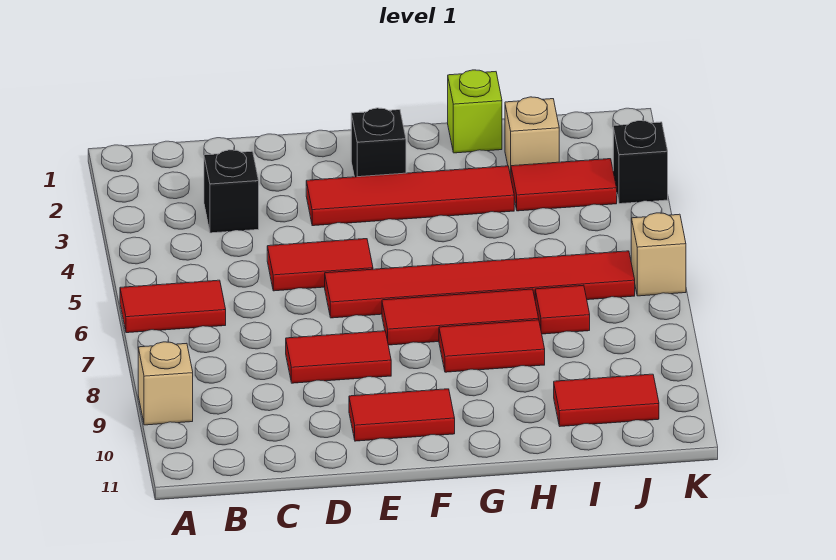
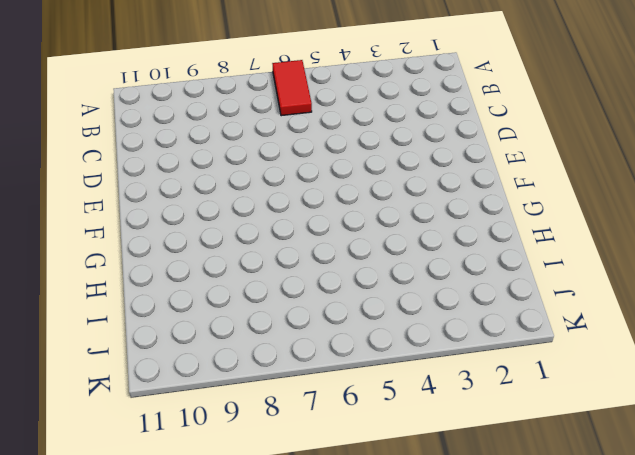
none -> tan brick A9 level 1
none -> black brick C3 level 1
none -> red tile D5:E5 level 1

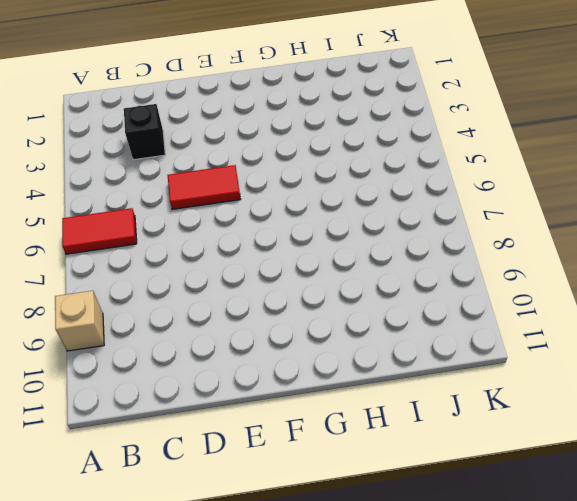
none -> red tile D8:E8 level 1
none -> red tile E3:H3 level 1
none -> red tile E6:J6 level 1

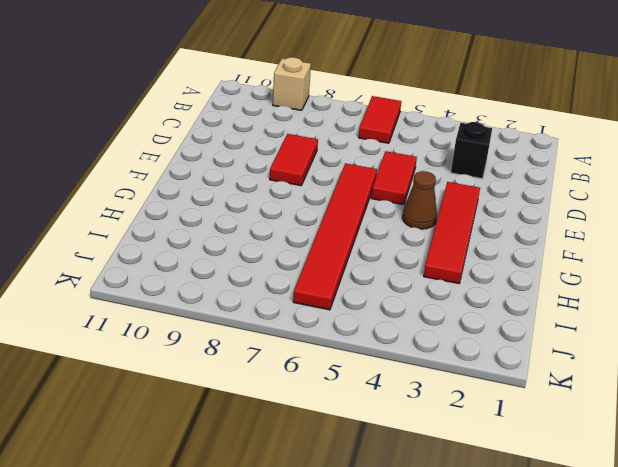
brown cone F4 level 1 -> none
none -> red tile E10:F10 level 1
none -> black brick F2 level 1
none -> red tile F7:H7 level 1

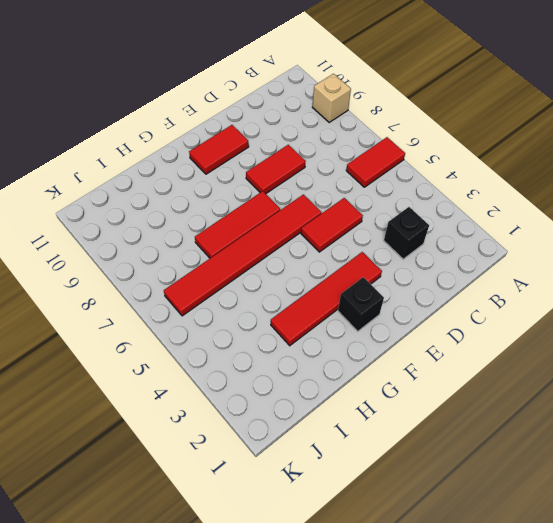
none -> red tile G8:H8 level 1
none -> lime brick H1 level 1
none -> tan brick I2 level 1

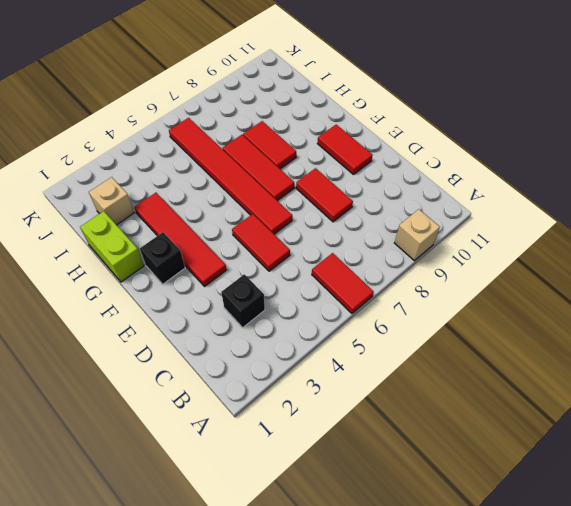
lime brick G1:H1 level 1 -> lime brick H1 level 1
none -> red tile I3:J3 level 1
none -> red tile I7 level 1
none -> red tile I10:J10 level 1

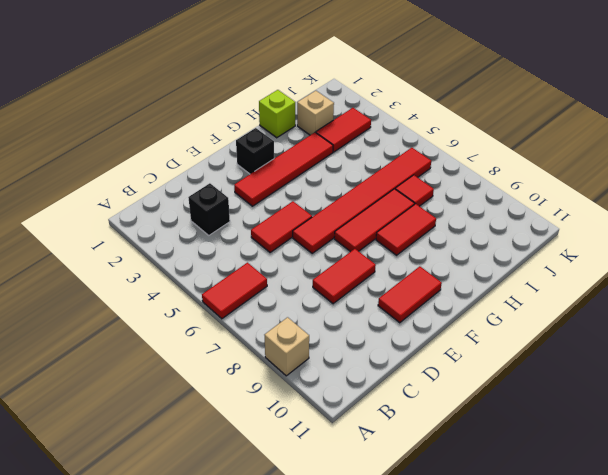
none -> red tile I10:J10 level 1
none -> black brick K3 level 1
none -> tan brick K6 level 1

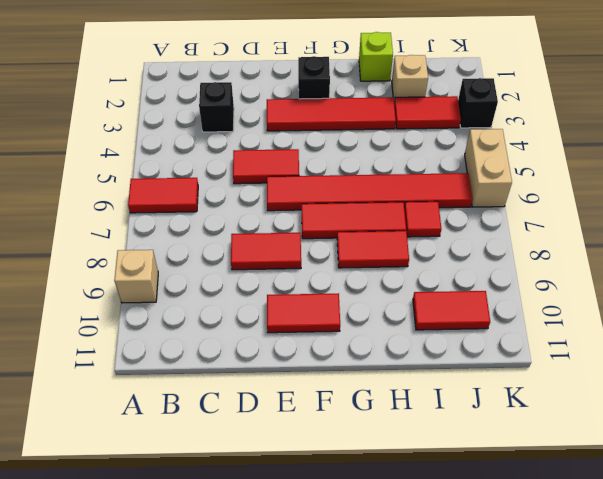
tan brick K5:K6 level 1 -> tan brick K6 level 1

